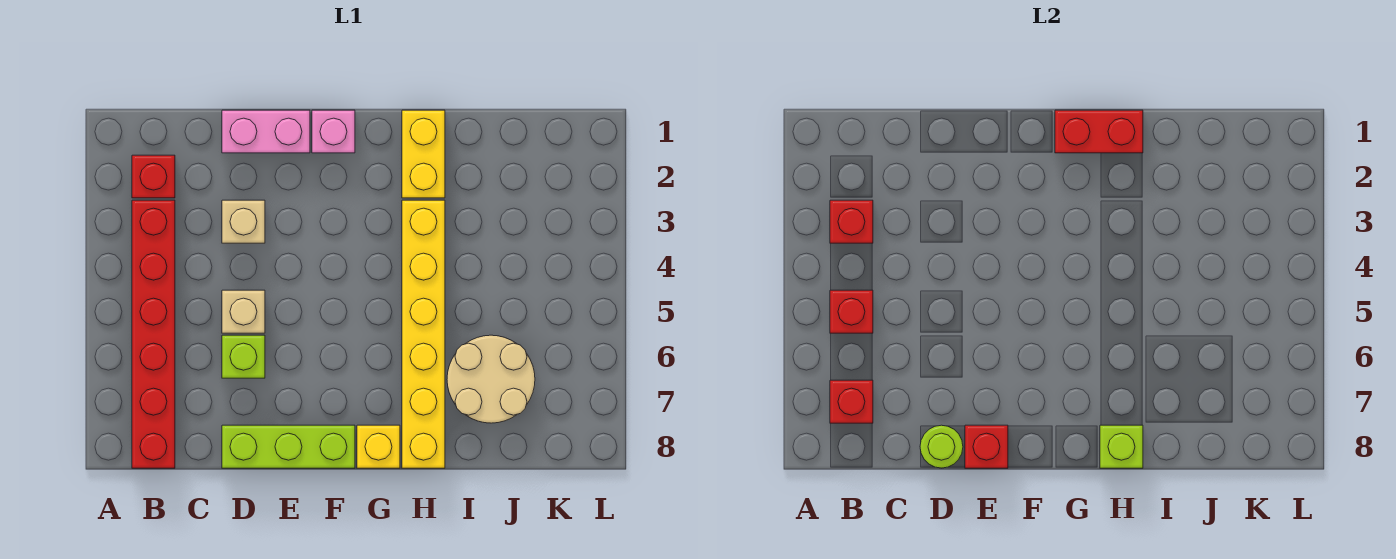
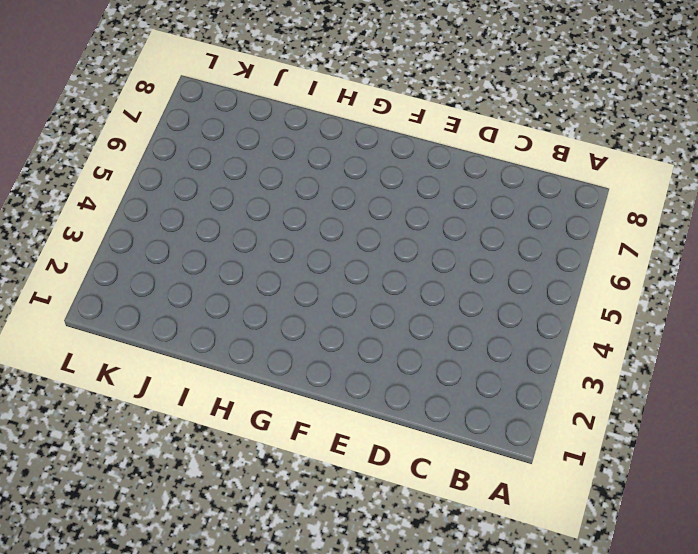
none -> red brick B2 level 1
none -> red brick B3:B8 level 1
none -> pink brick D1:E1 level 1

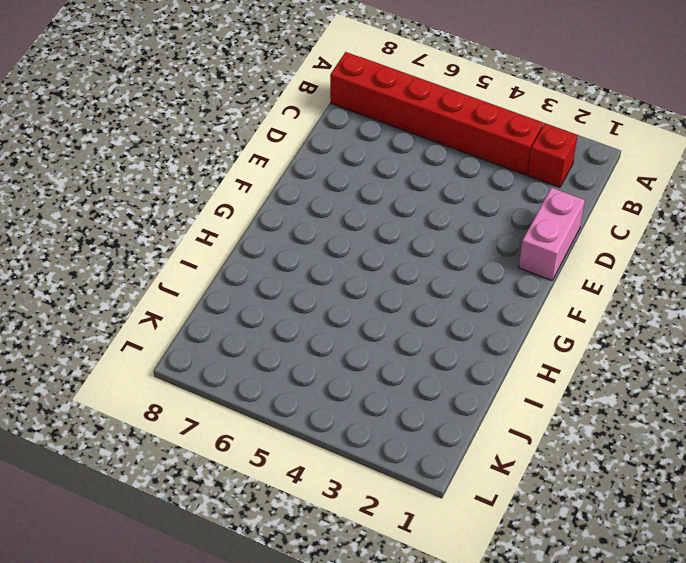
none -> tan brick D3 level 1
none -> tan brick D5 level 1
none -> lime brick D6 level 1

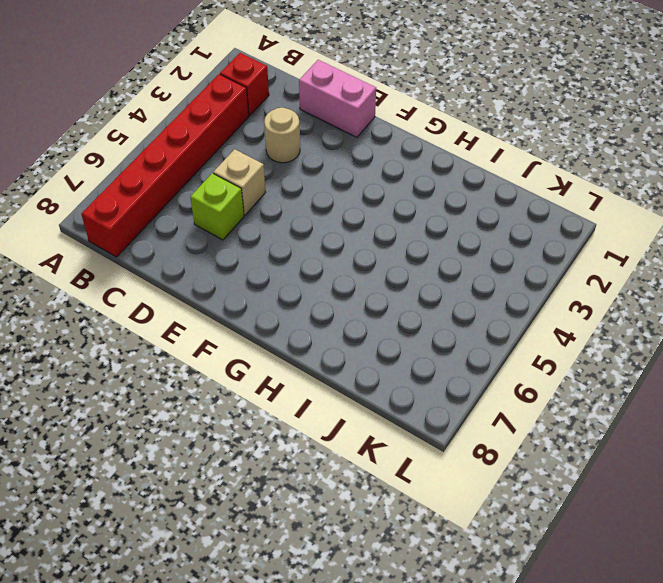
tan round brick D3 level 1 -> tan brick D3 level 1
none -> lime brick D8:F8 level 1
none -> pink brick F1 level 1
none -> yellow brick G8 level 1

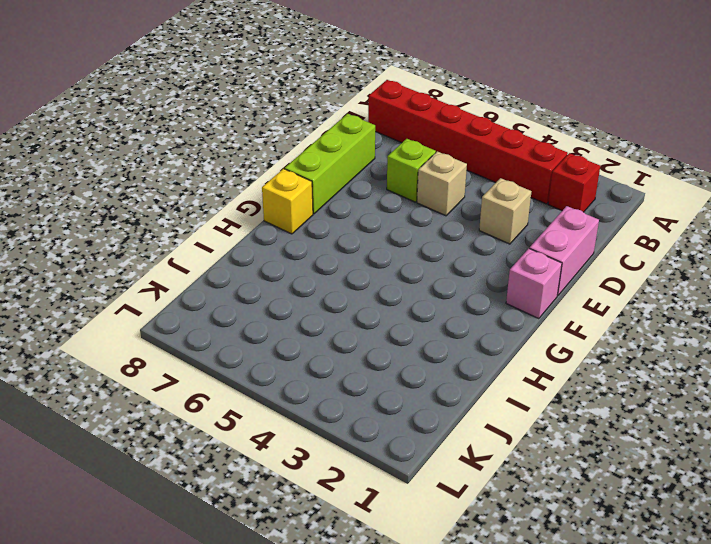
none -> yellow brick H1:H2 level 1
none -> yellow brick H3:H8 level 1
none -> tan round brick I6:J7 level 1

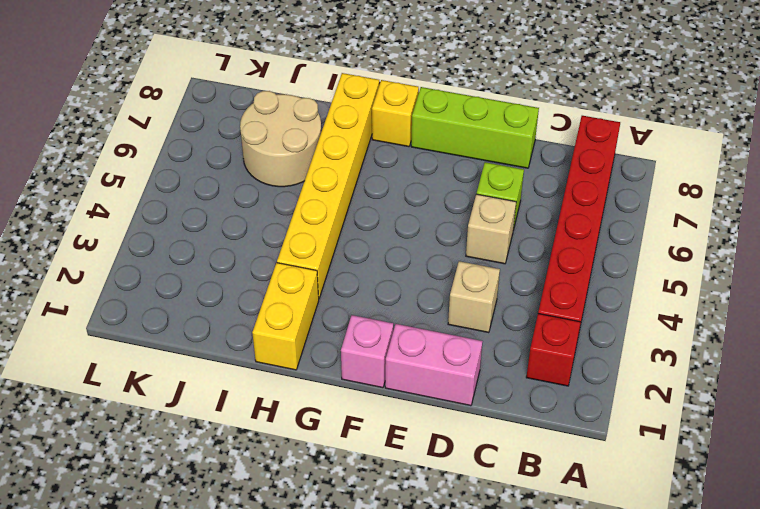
none -> red brick B3 level 2
none -> red brick B5 level 2
none -> red brick B7 level 2

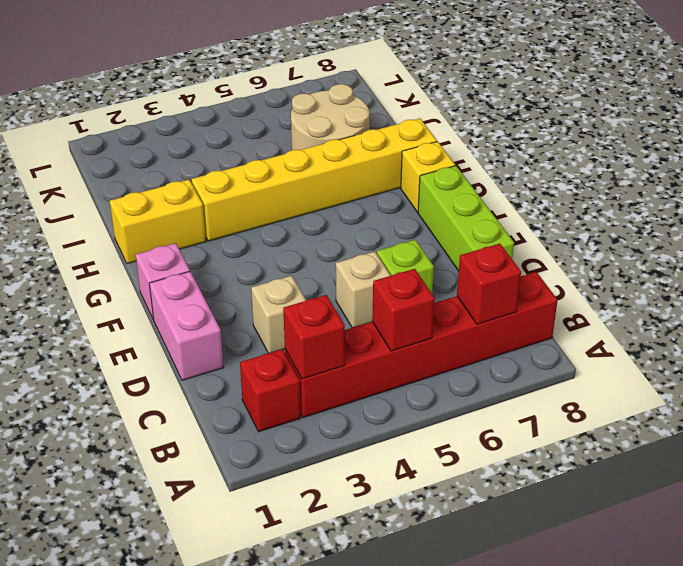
none -> lime round brick D8 level 2
none -> red brick E8 level 2
none -> red brick G1:H1 level 2

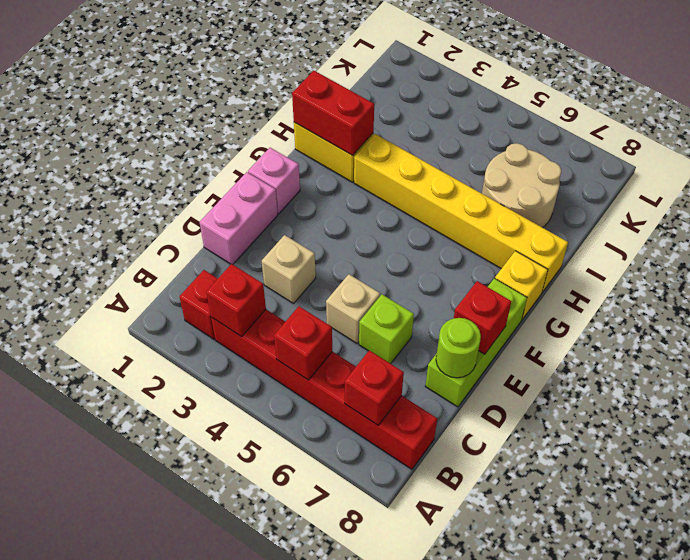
red brick H1:H2 level 2 -> red brick G1:H1 level 2
none -> lime brick H8 level 2

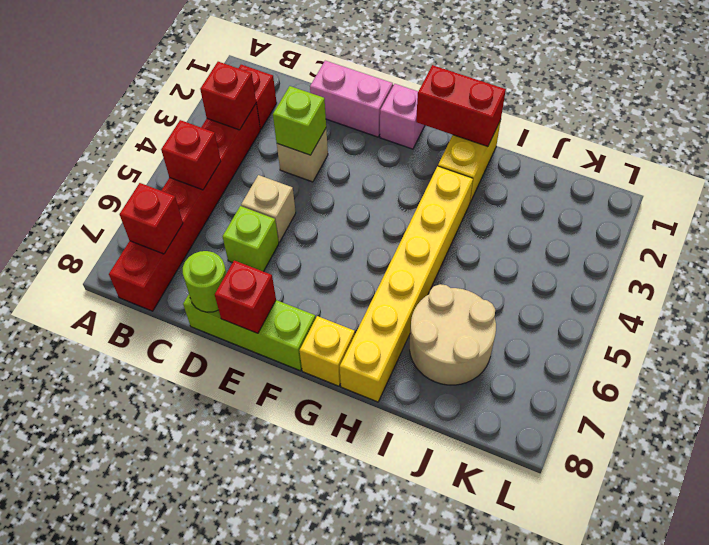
lime brick D3 level 2 -> lime brick H8 level 2

